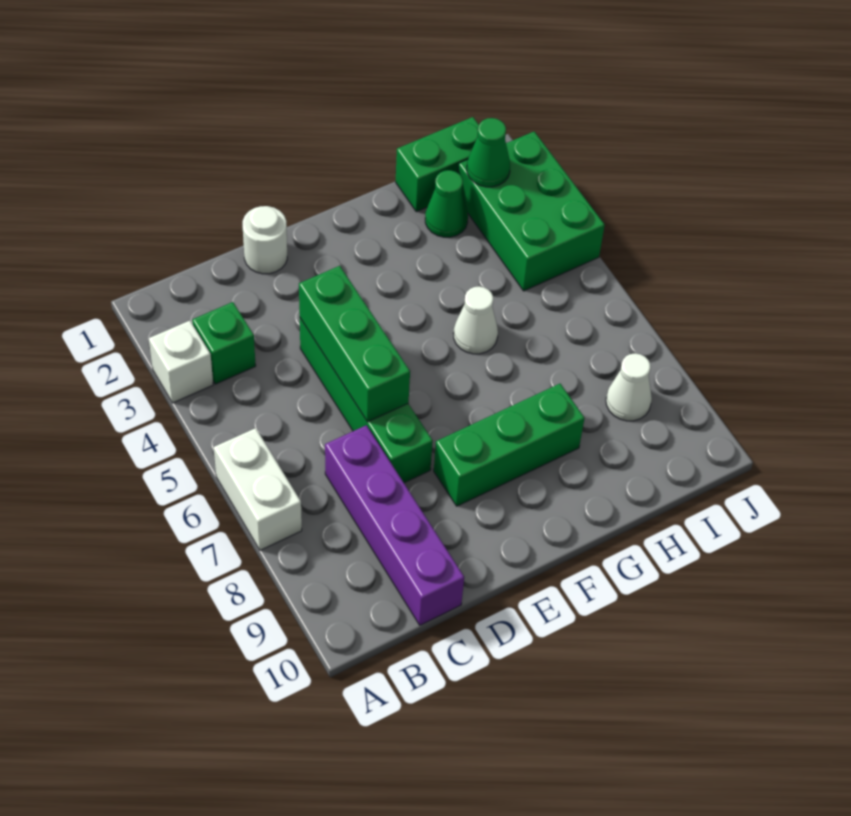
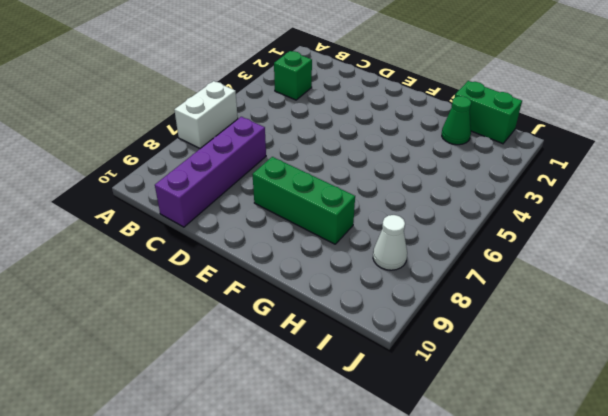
none -> white brick A3 level 1
none -> white round brick D1 level 1
none -> green brick D4:D7 level 1

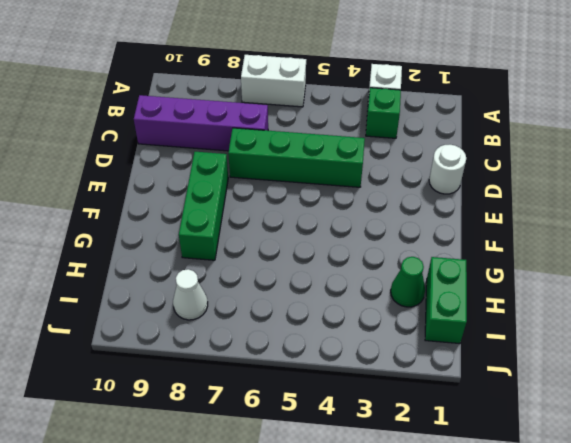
none -> white cone G5 level 1
none -> green brick I2:J4 level 1
none -> green brick D4:D6 level 2

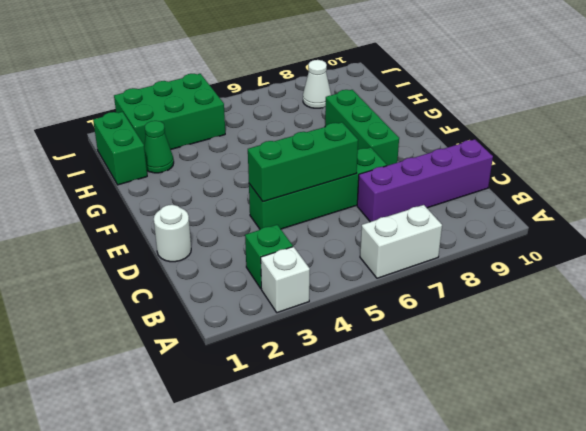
none -> white cone G5 level 1
none -> green cone I2 level 2

